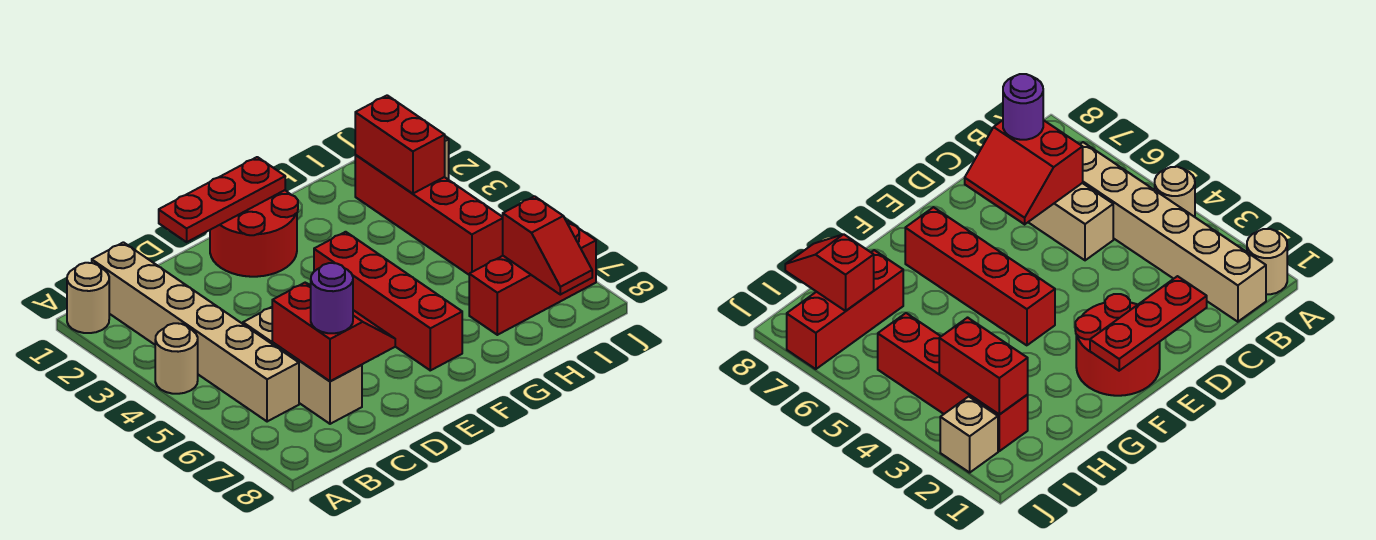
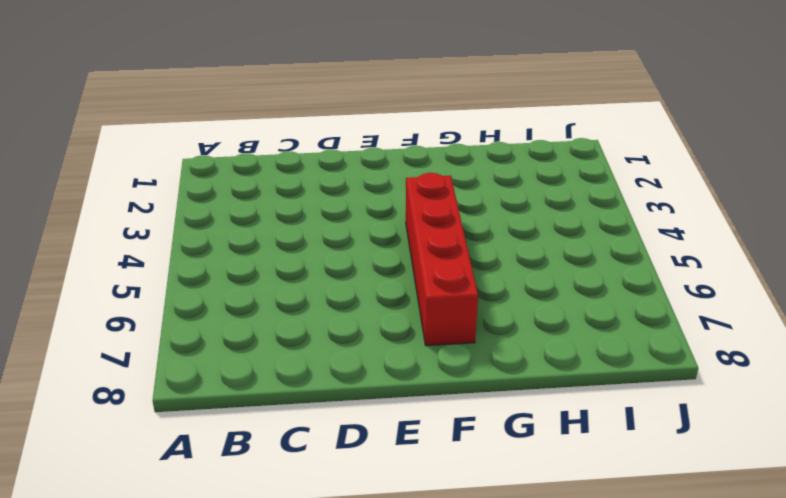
none -> tan round brick A1 level 1
none -> tan round brick A4 level 1
none -> tan brick B1:B6 level 1

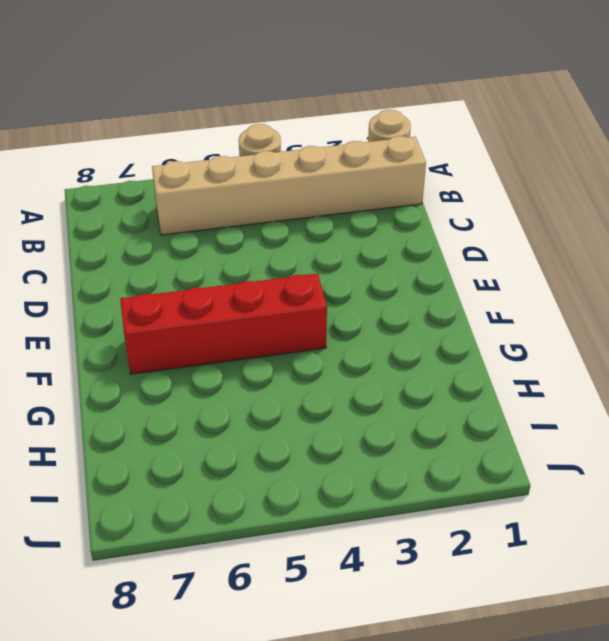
none -> tan brick C5:C7 level 1
none -> red round brick E1:F2 level 1
none -> red brick H7:J7 level 1

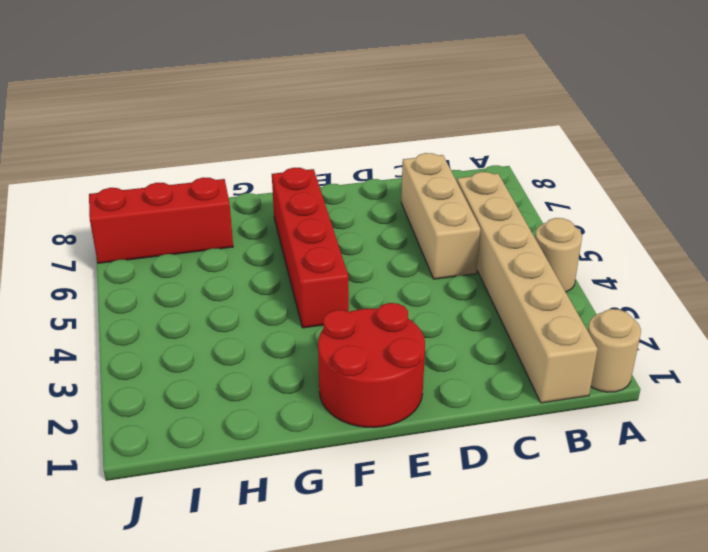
none -> red brick I2:I5 level 1
none -> tan brick J2 level 1
none -> red slope C6:D7 level 2 top C

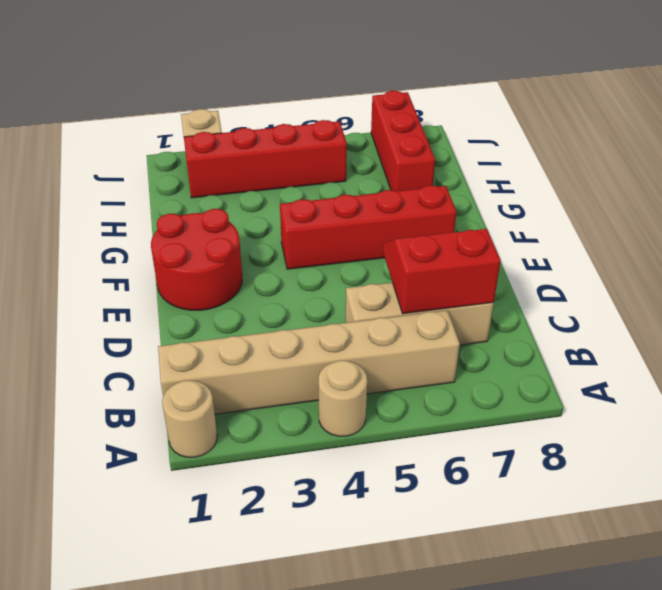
none -> red plate D1:F1 level 2
none -> red brick I2:I3 level 2
none -> red slope I7:I8 level 2 top 7

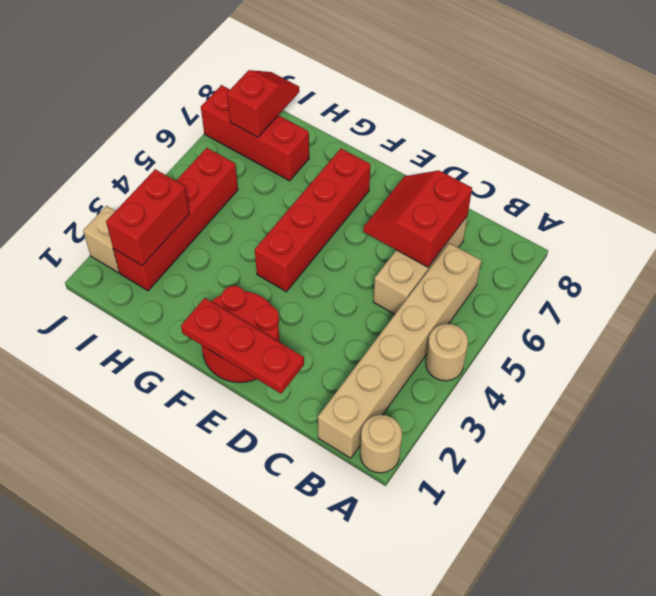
none -> purple round brick C7 level 3

